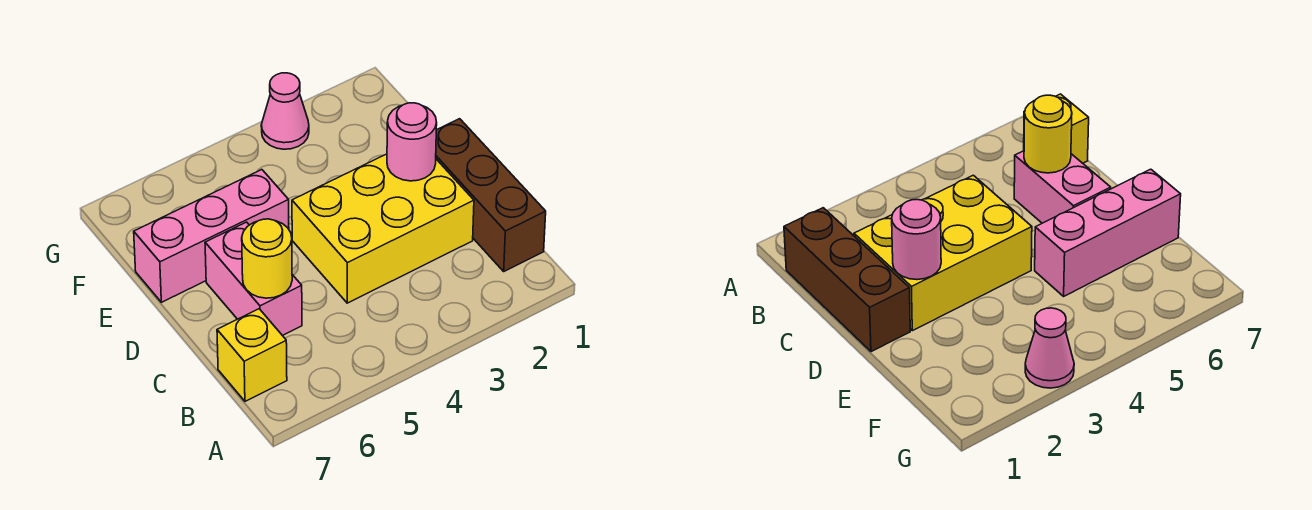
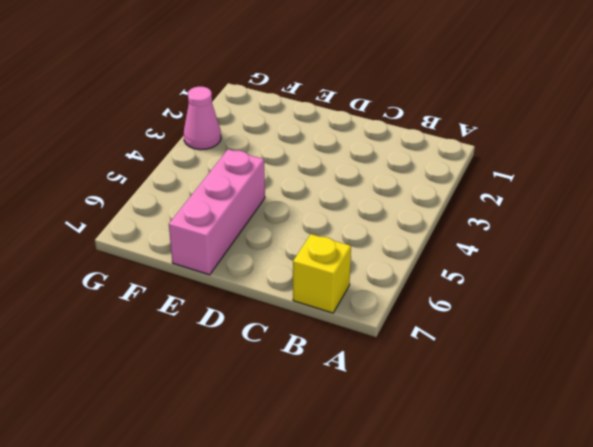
none -> brown brick B1:D1 level 1
none -> yellow brick C2:D4 level 1

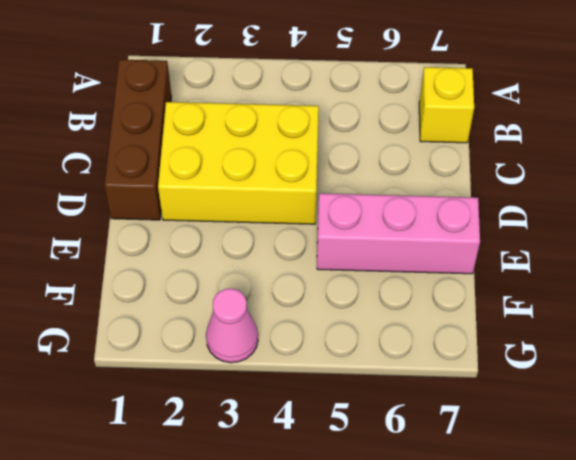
none -> pink brick C6:D6 level 1
none -> yellow round brick C6 level 2

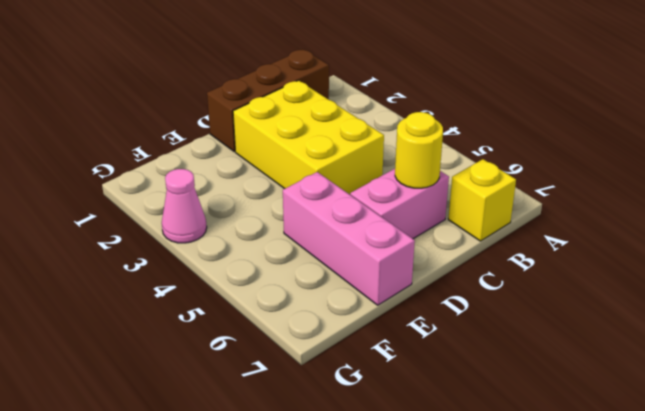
none -> pink round brick D2 level 2

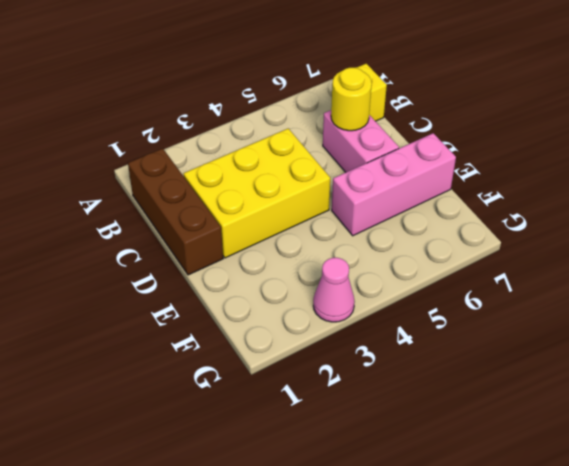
none -> pink round brick D2 level 2

